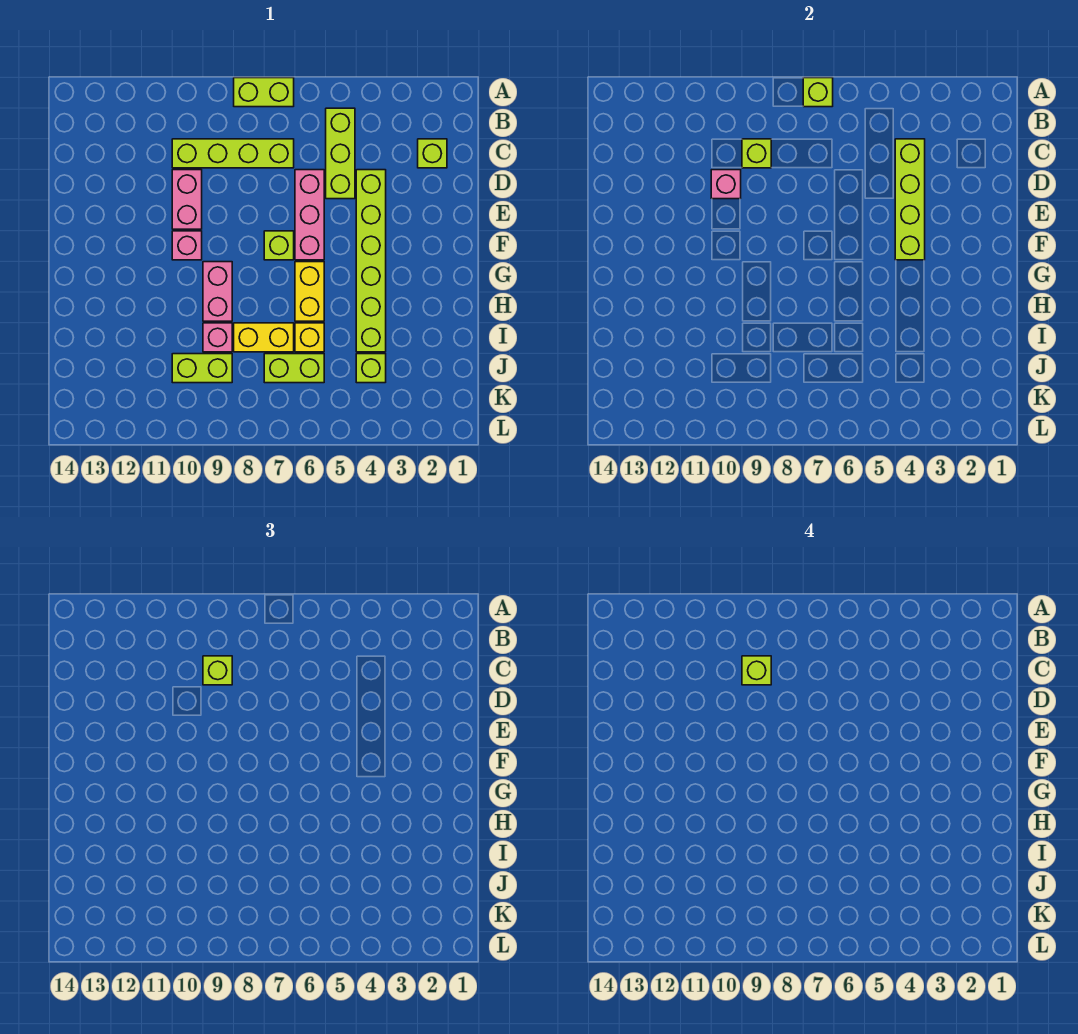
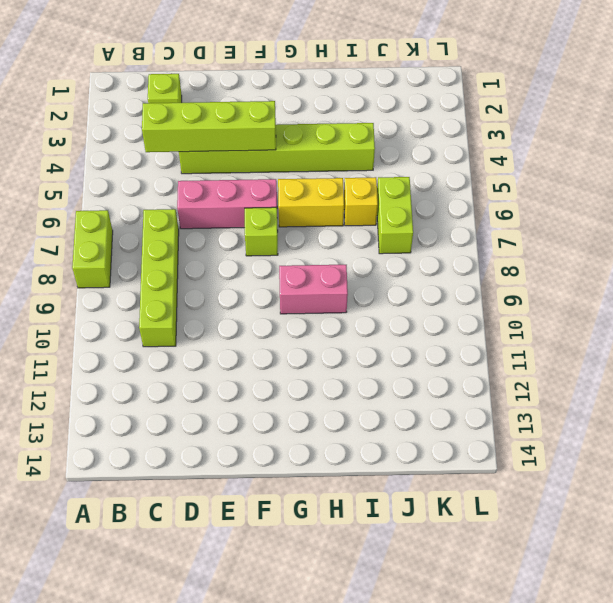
none -> lime brick B5:D5 level 1
none -> pink brick D10:E10 level 1
none -> pink brick F10 level 1

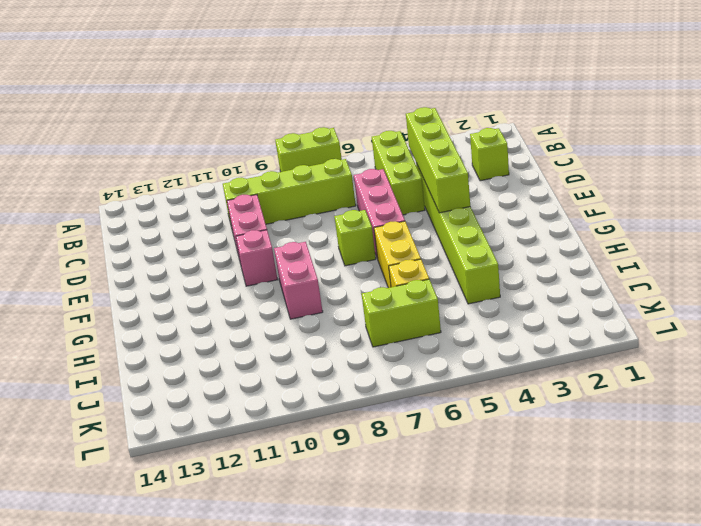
none -> yellow brick I7:I8 level 1
none -> pink brick I9 level 1
none -> lime brick J4 level 1

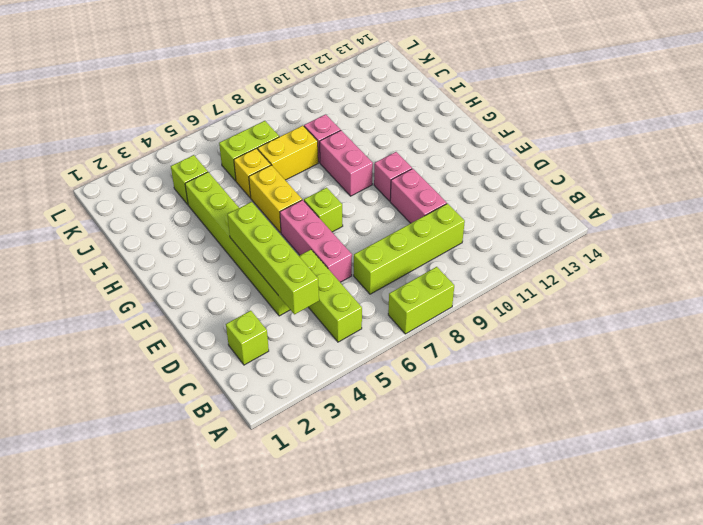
none -> lime brick J9:J10 level 1
none -> lime brick A7 level 2
none -> lime brick C9 level 2

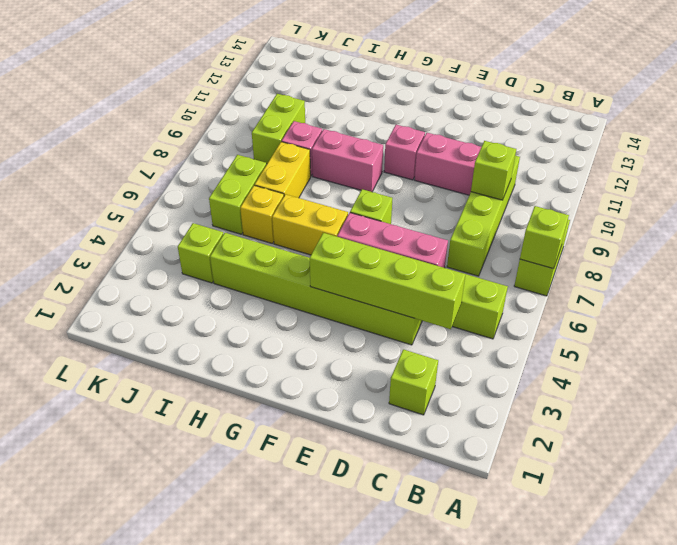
none -> pink brick D10 level 2
none -> lime brick C9 level 3
none -> lime brick C9 level 4

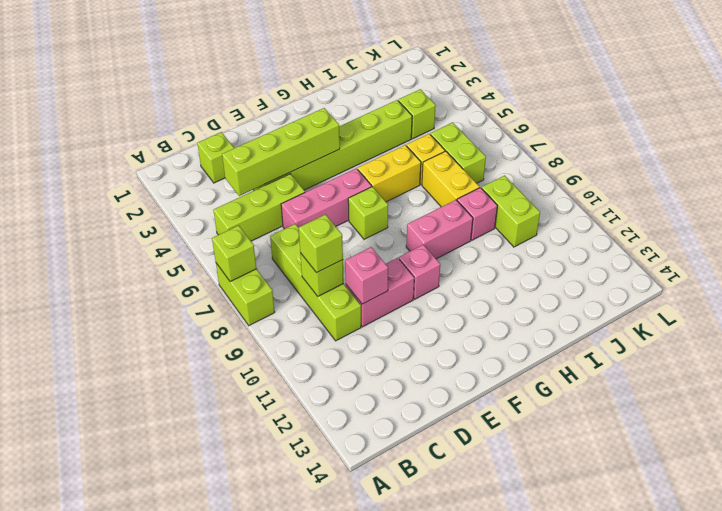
none -> lime brick C9 level 4

